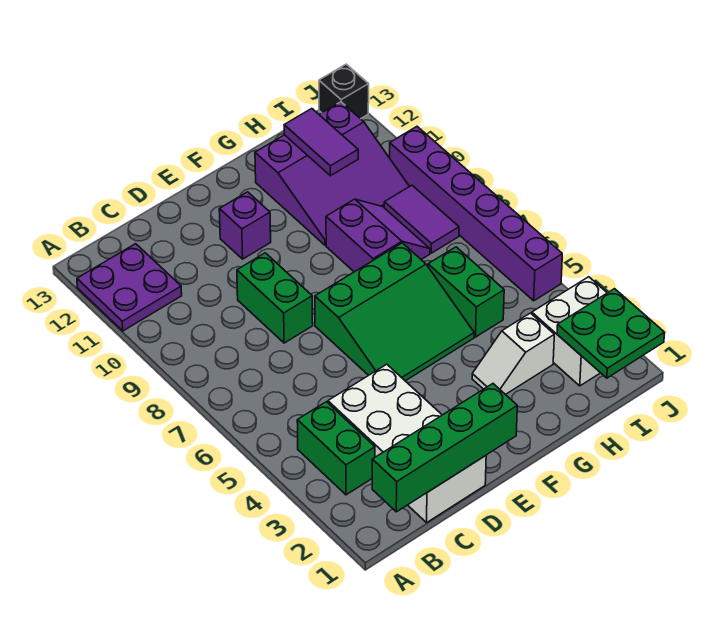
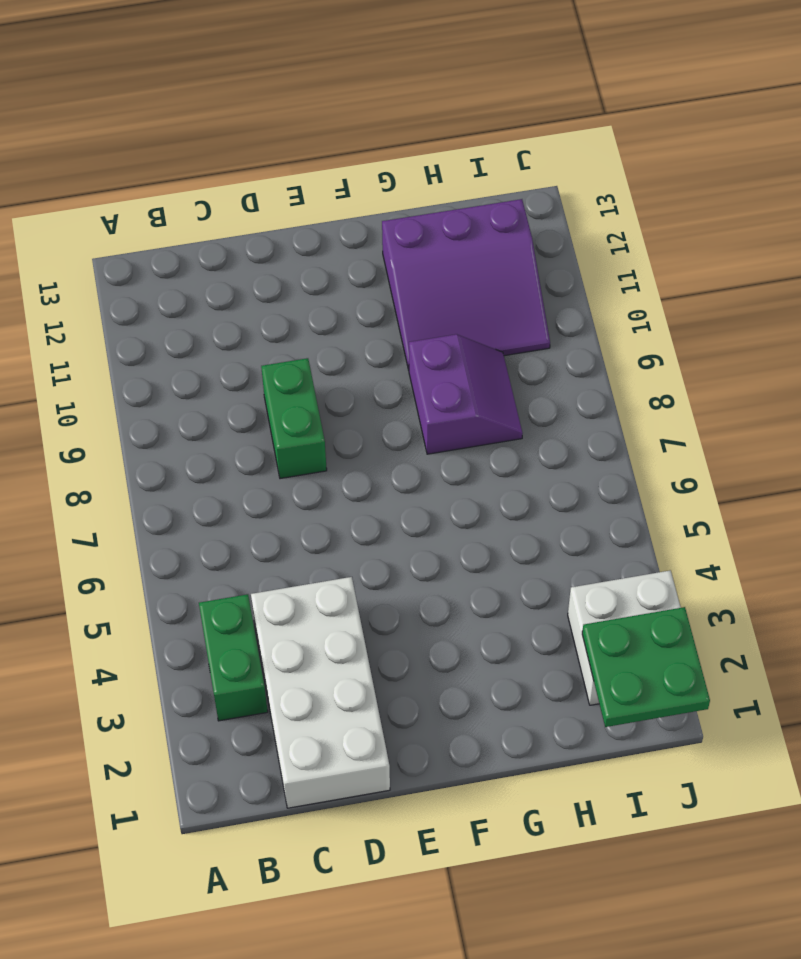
none -> purple plate A11:B12 level 1
none -> green slope E5:G7 level 1 top 7
none -> purple brick E11 level 1

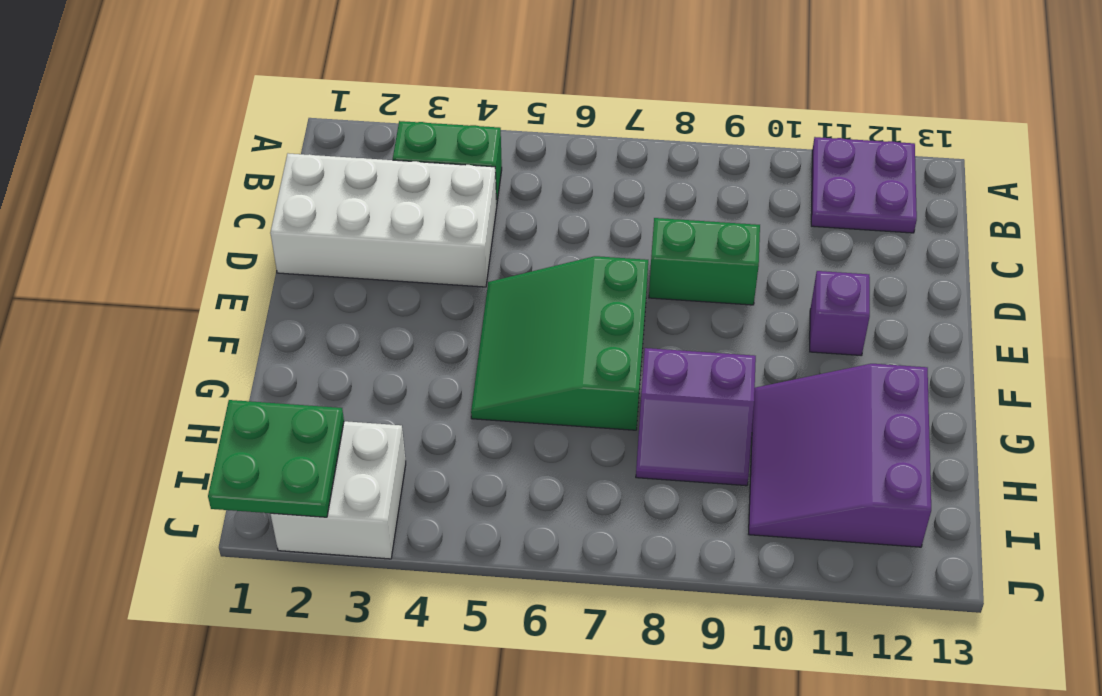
none -> white slope G3:H3 level 1 top H
none -> green brick H5:H6 level 1
none -> purple tile I8:I9 level 1

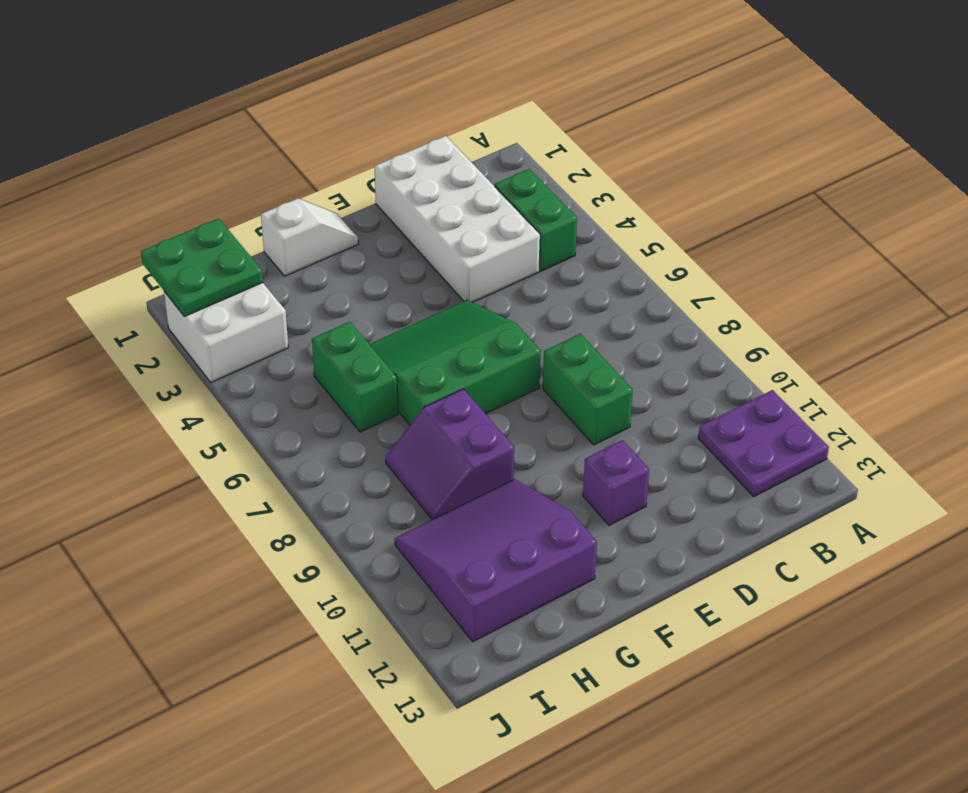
white slope F1:G1 level 1 top G -> white slope G3:H3 level 1 top H
none -> purple tile I8:I9 level 1
none -> purple brick J5:J10 level 1
none -> black brick J13 level 1

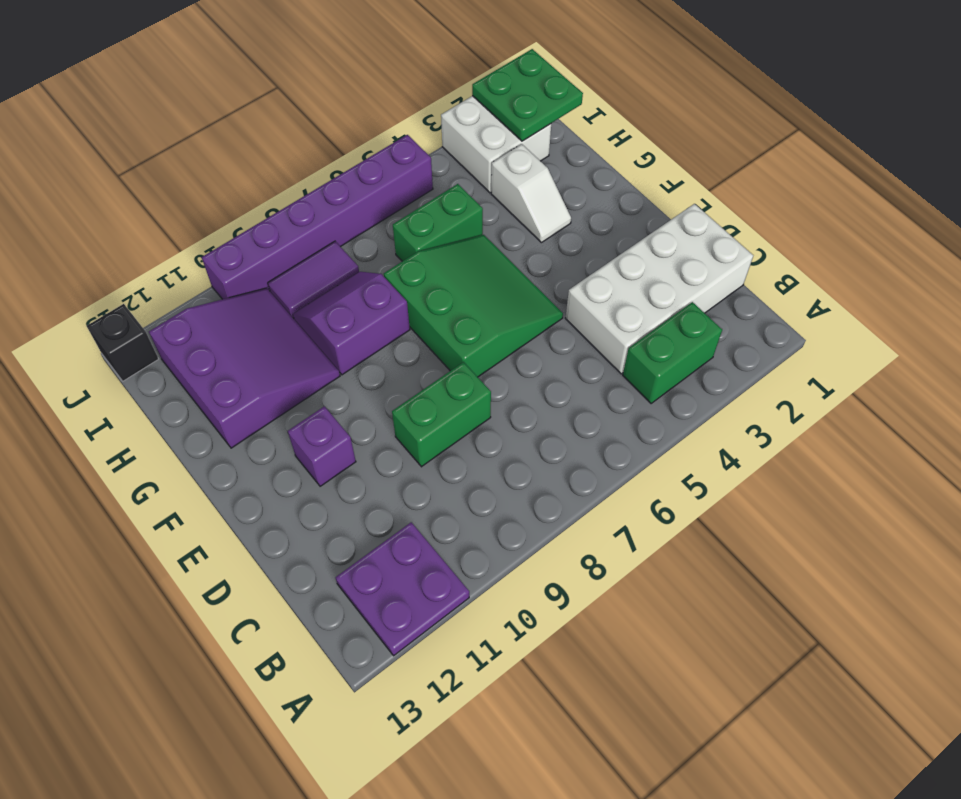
none -> green brick B1:E1 level 2
none -> purple tile H11:H12 level 2

